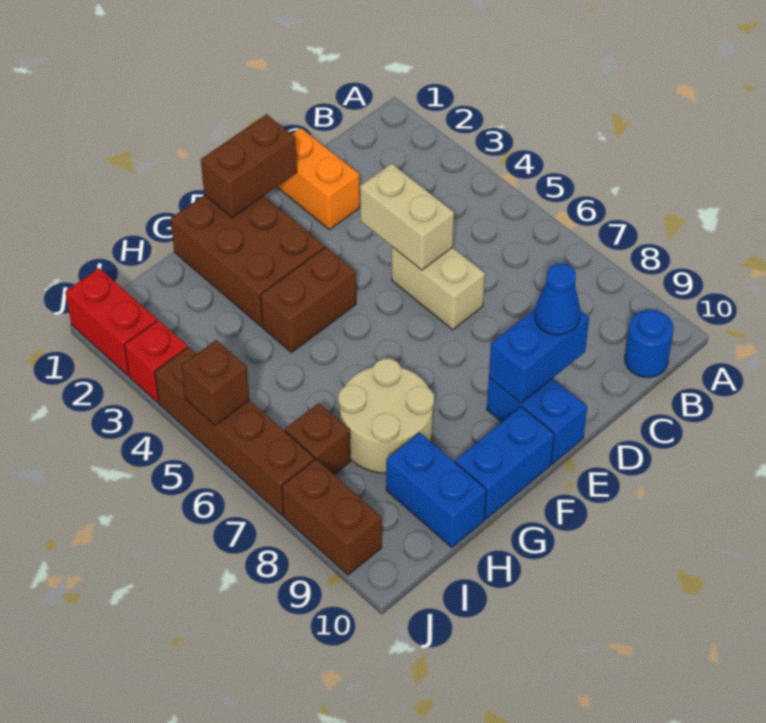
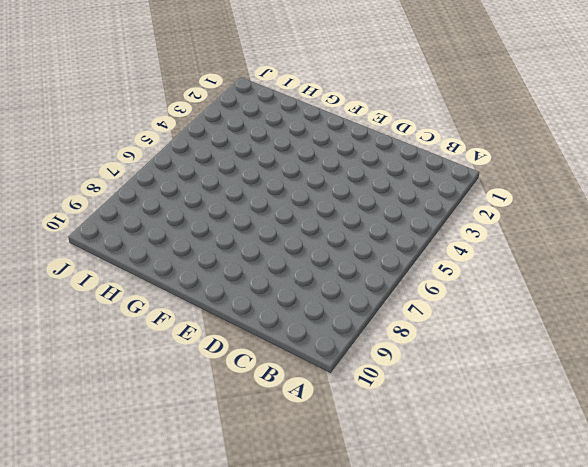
none -> blue round brick B10 level 1
none -> orange brick D1:D2 level 1
none -> tan brick D5:D6 level 1

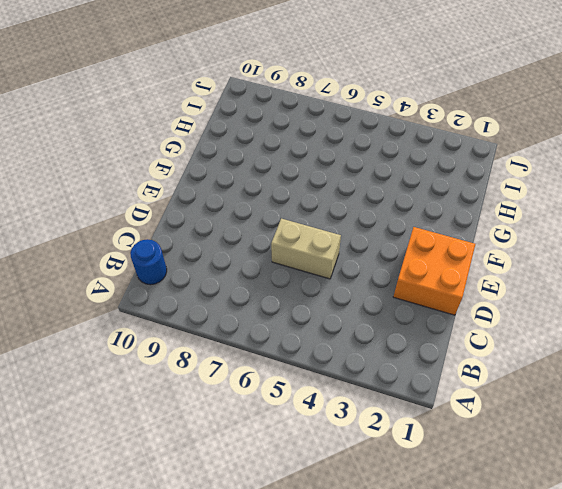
orange brick D1:E2 level 1 -> orange brick D1:D2 level 1
none -> blue brick E9:E10 level 1
none -> brown brick F1:G3 level 1
none -> brown brick F4:G4 level 1

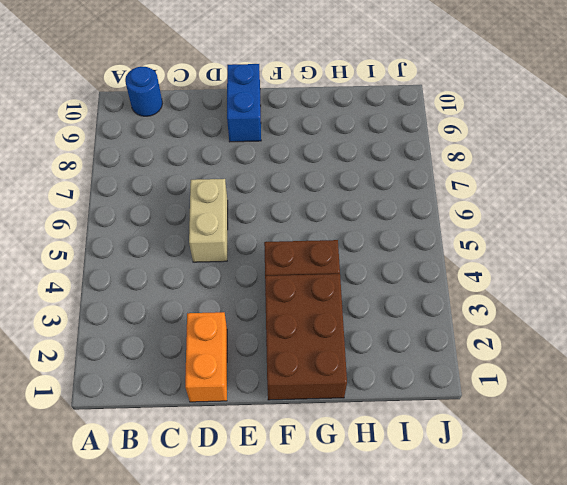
none -> blue brick F10:G10 level 1
none -> tan round brick G7:H8 level 1
none -> blue brick H9:H10 level 1

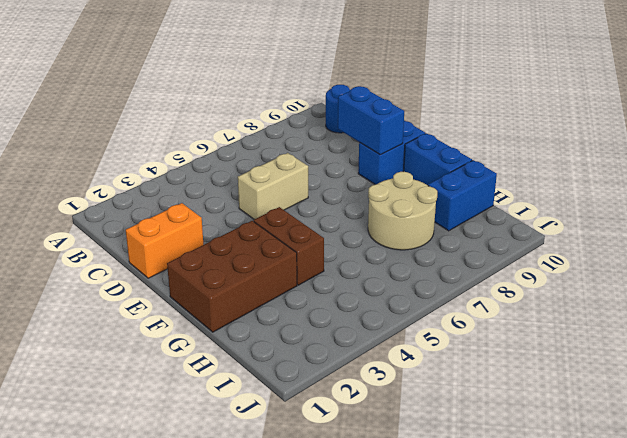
none -> brown brick I7 level 1
none -> red brick J1:J2 level 1
none -> red brick J3 level 1

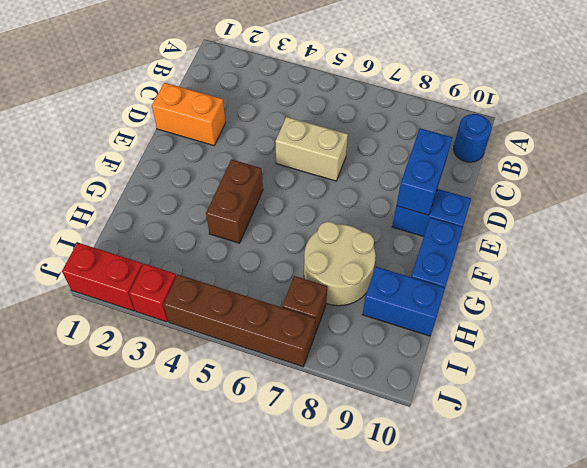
none -> brown brick F1:G3 level 1
none -> brown brick J8:J9 level 1
none -> tan brick D4:D5 level 2

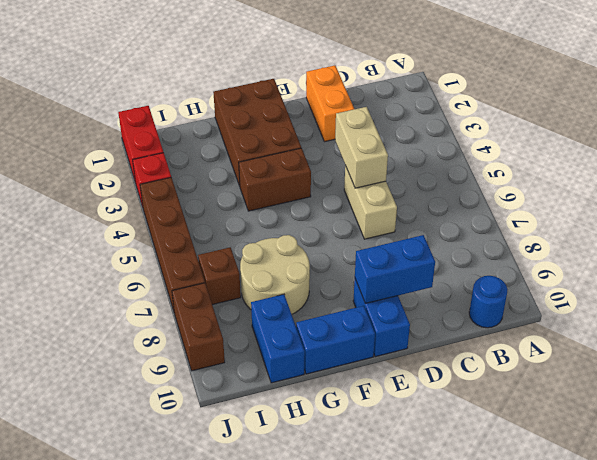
none -> brown brick E1:F1 level 2
none -> brown brick J5 level 2
none -> blue cone D9 level 3

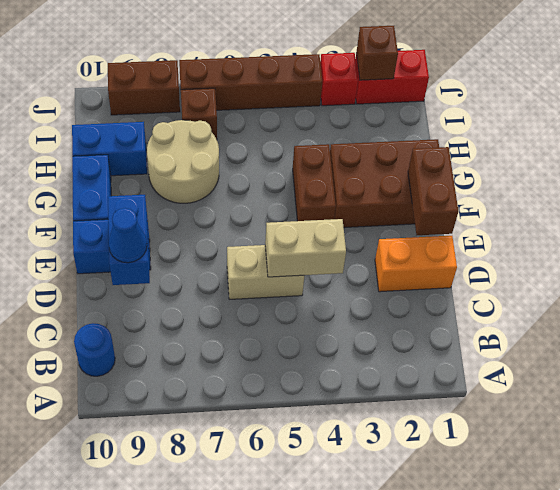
brown brick J2 level 2 -> brown brick J5 level 2

